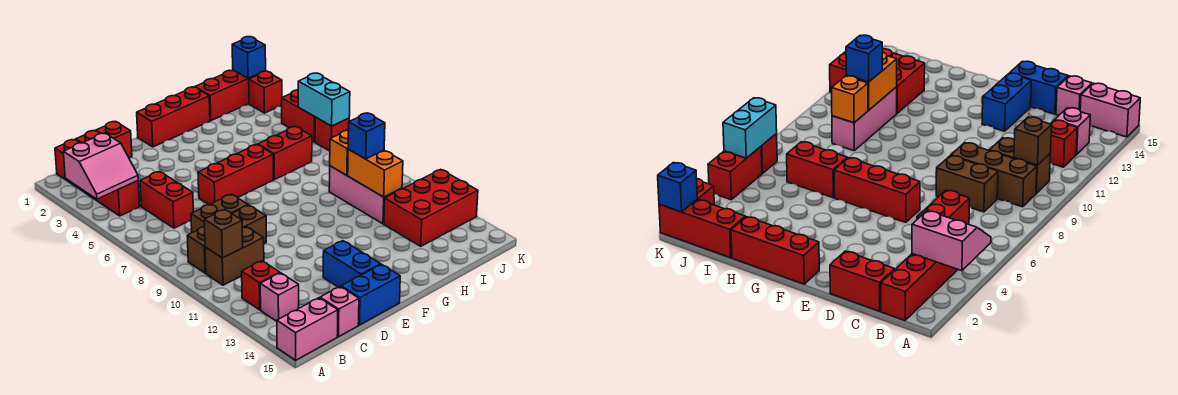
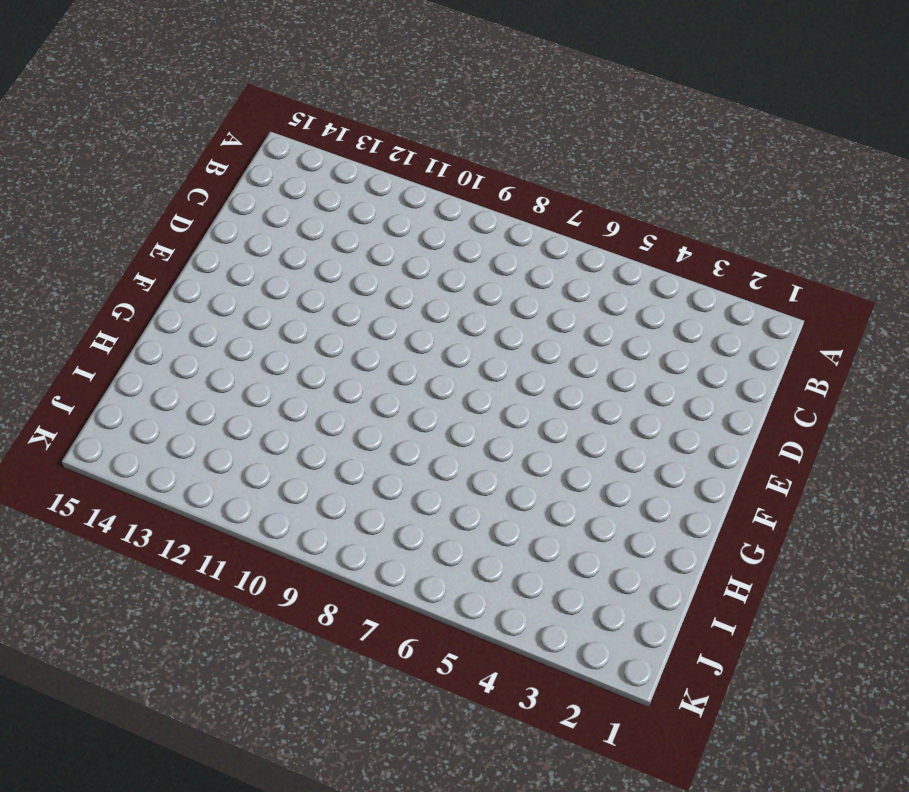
none -> pink brick A15:B15 level 1
none -> red brick B1:B4 level 1
none -> brown brick B9:D9 level 1

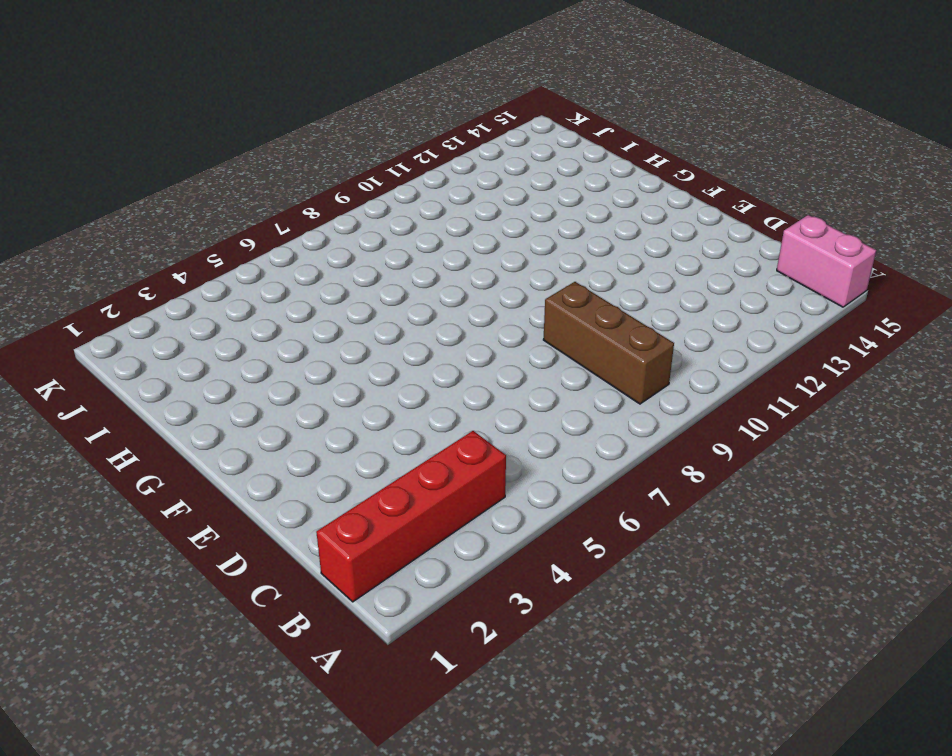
none -> brown brick B10:C10 level 1
none -> red brick B12 level 1
none -> pink brick B13 level 1

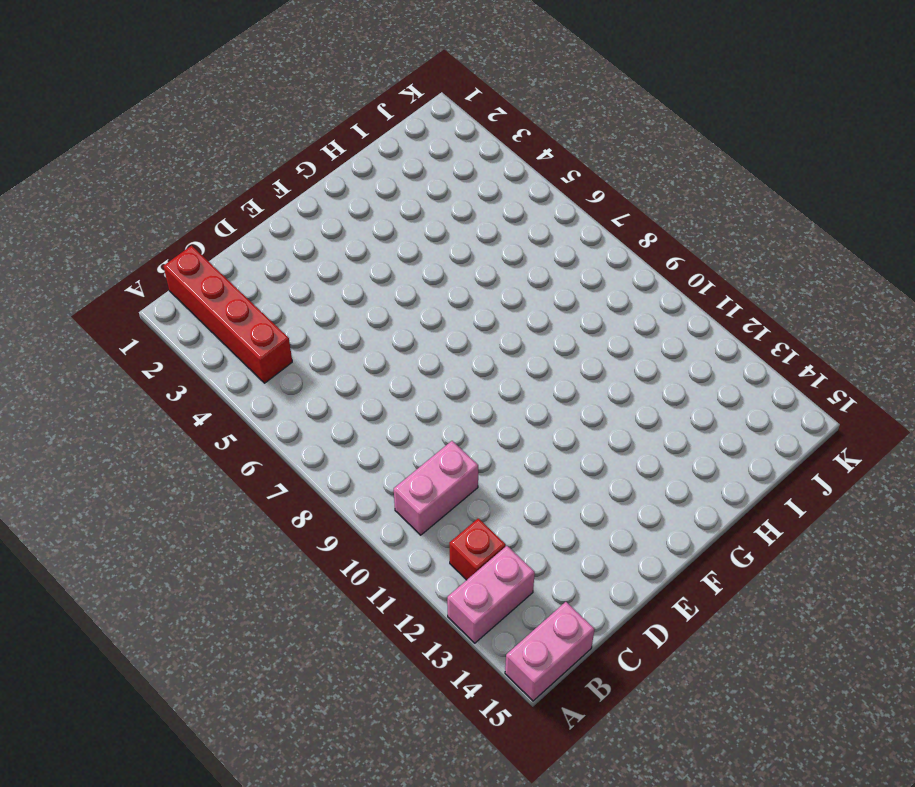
pink brick A13:B13 level 1 -> pink brick B13 level 1
pink brick B10:C10 level 1 -> brown brick B10:C10 level 1
none -> brown brick B9:D9 level 1
none -> red brick C1:D1 level 1
none -> red brick C5:C6 level 1

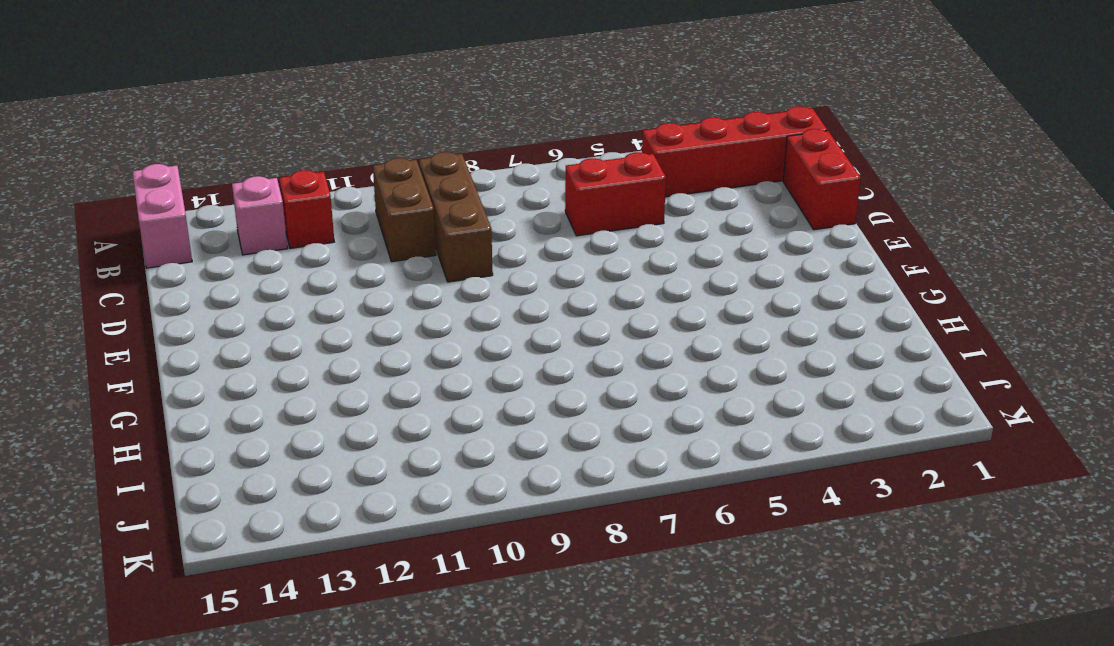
none -> brown brick C8:D8 level 1
none -> pink brick C15 level 1
none -> blue brick D15:E15 level 1

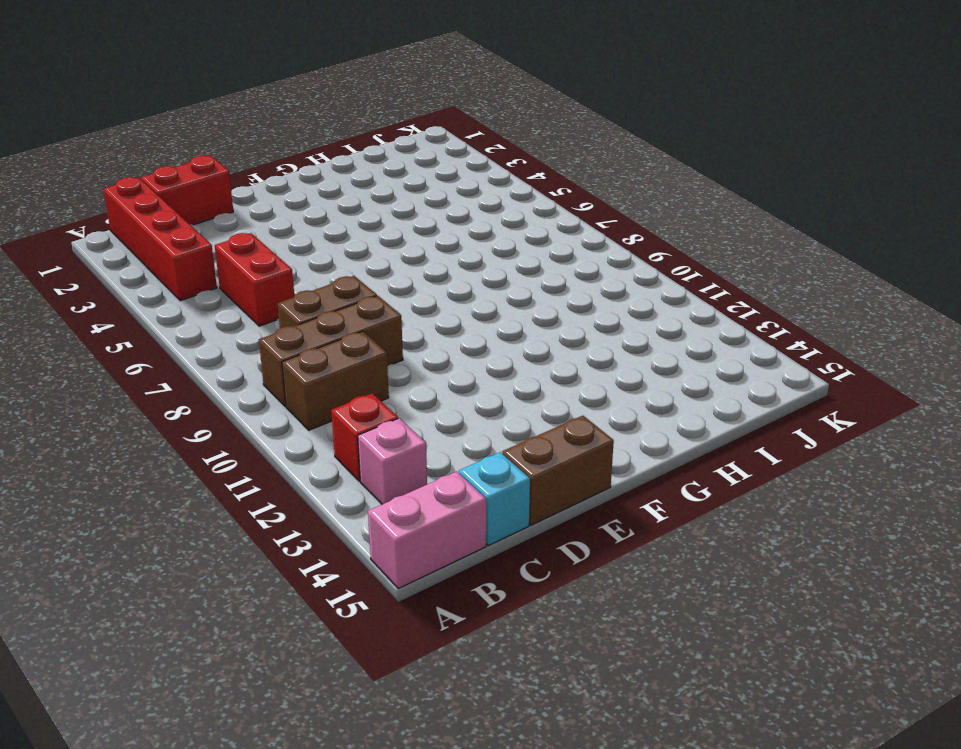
cyan brick C15 level 1 -> pink brick C15 level 1
brown brick D15:E15 level 1 -> blue brick D15:E15 level 1
none -> red brick E6:G6 level 1
none -> blue brick E13:E14 level 1
none -> red brick F1:H1 level 1

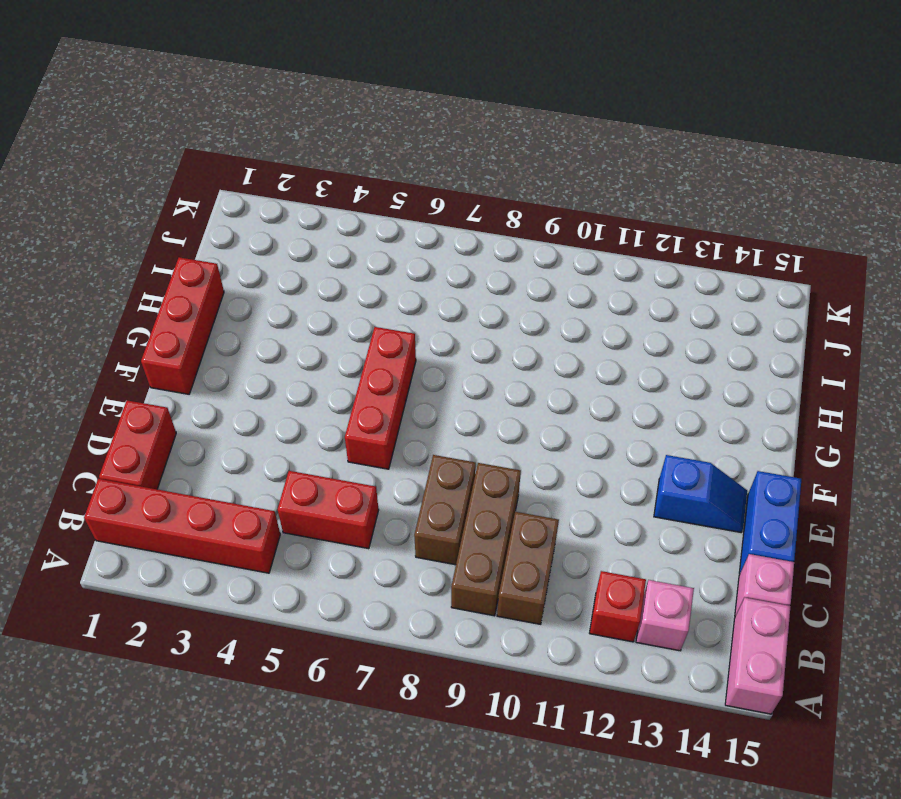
blue slope E13:E14 level 1 top 13 -> blue brick E13:E14 level 1
none -> red brick H6:I6 level 1
none -> red brick I1:K1 level 1
none -> pink brick I9:I11 level 1

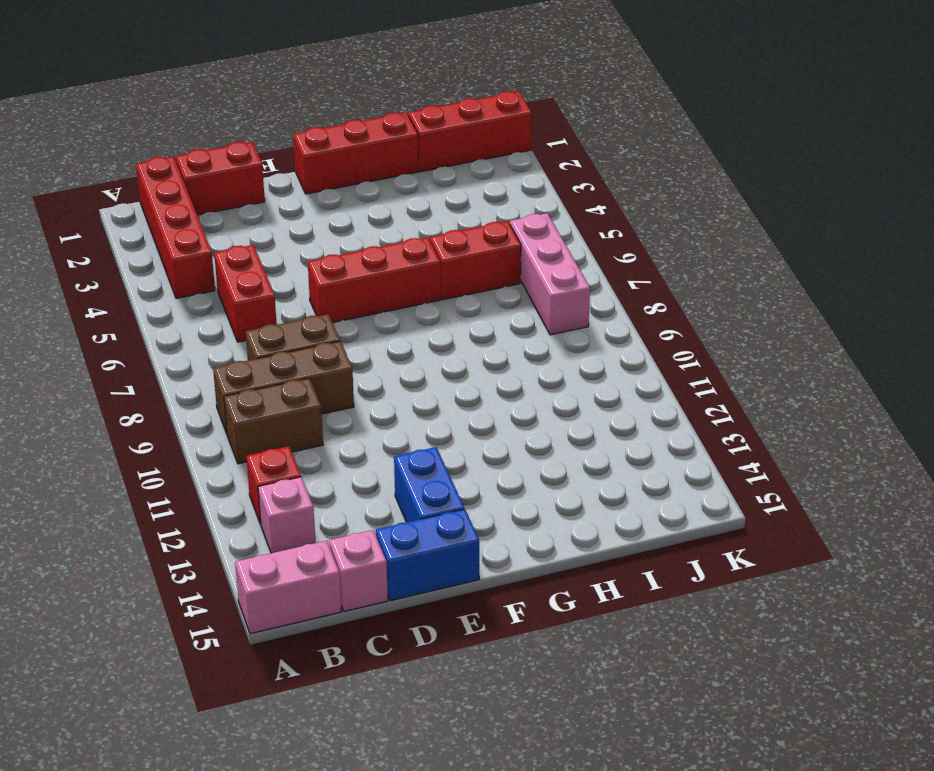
pink brick J6:J8 level 1 -> pink brick I9:I11 level 1
none -> red brick I12:K13 level 1
none -> red brick K2 level 1
none -> red brick K4:K5 level 1

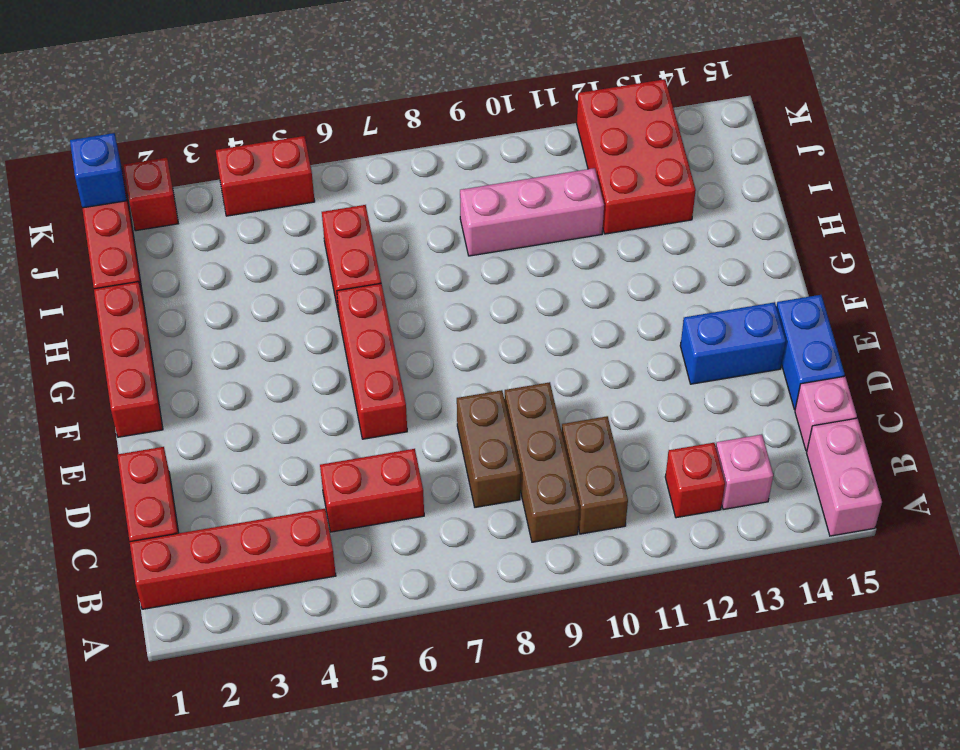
none -> red brick K6 level 1
none -> pink slope A3:B4 level 2 top 3
none -> brown brick B10 level 2

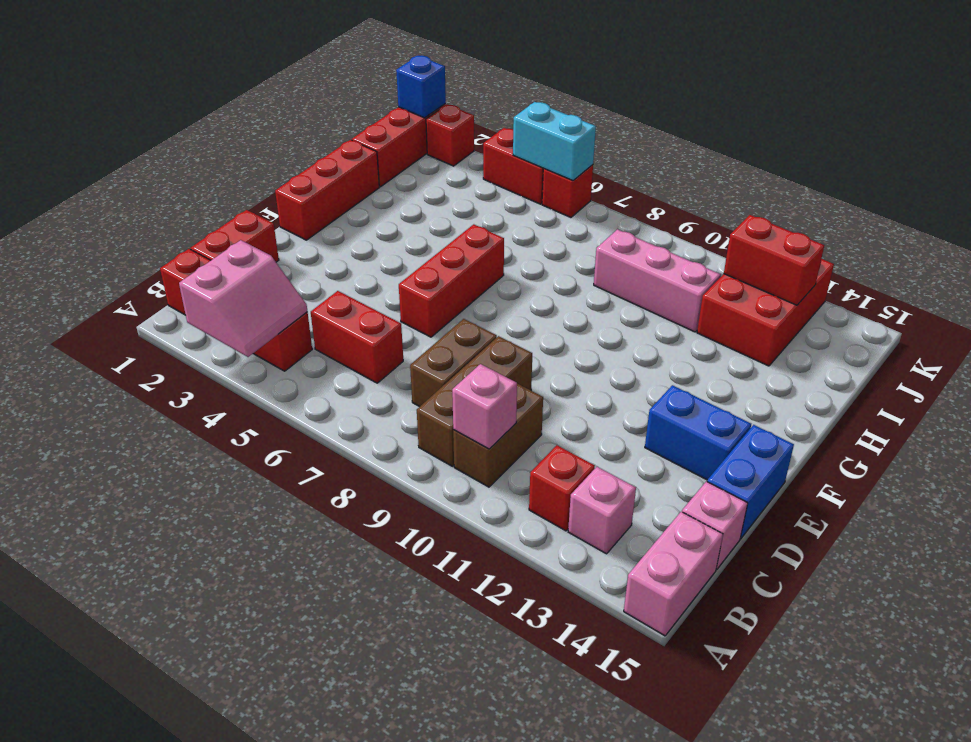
pink brick B10 level 2 -> brown brick B10 level 2
red brick J12:J13 level 2 -> red brick H6:I6 level 1
none -> orange brick I9 level 2
none -> orange brick I10:I11 level 2
none -> blue brick I10 level 3

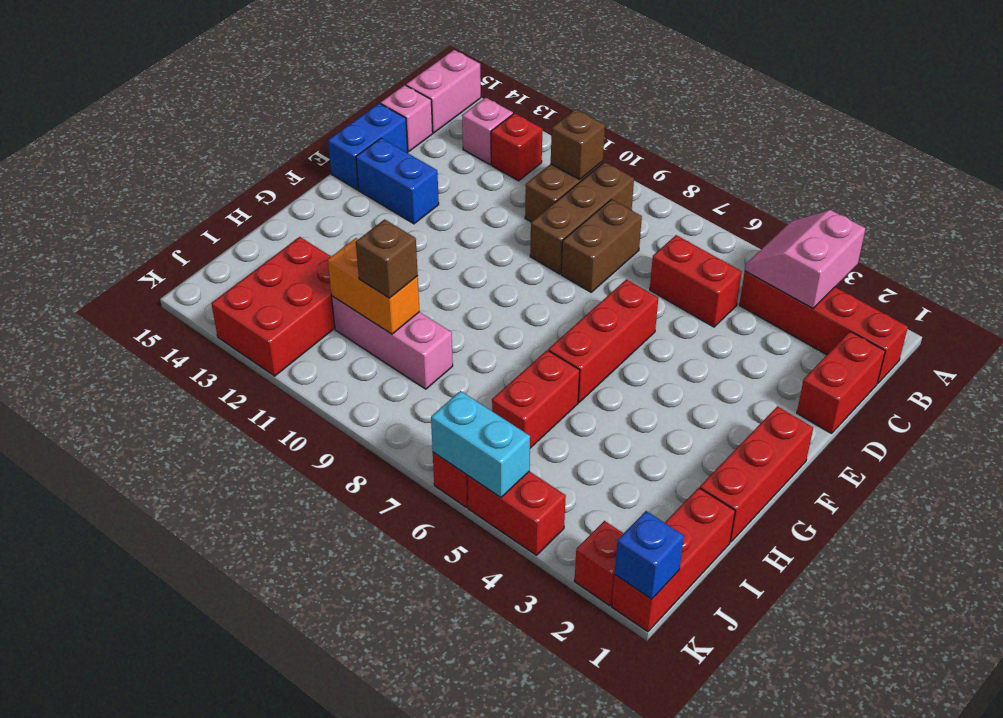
brown brick I10 level 3 -> blue brick I10 level 3
none -> orange brick I9 level 2

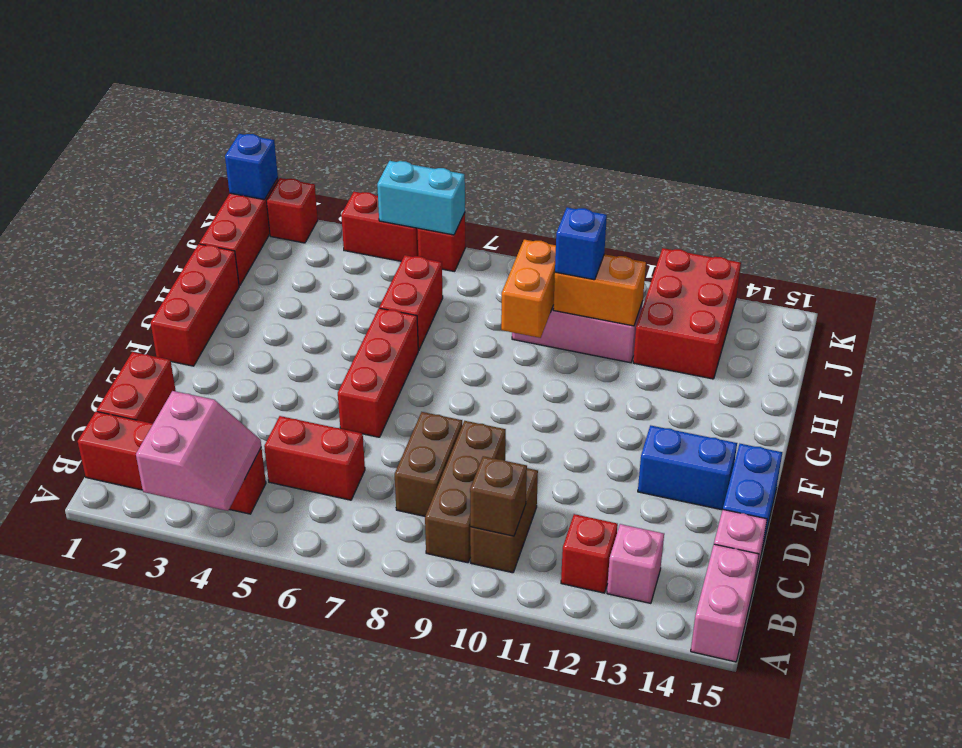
orange brick H9:I9 level 2 -> orange brick I9 level 2

